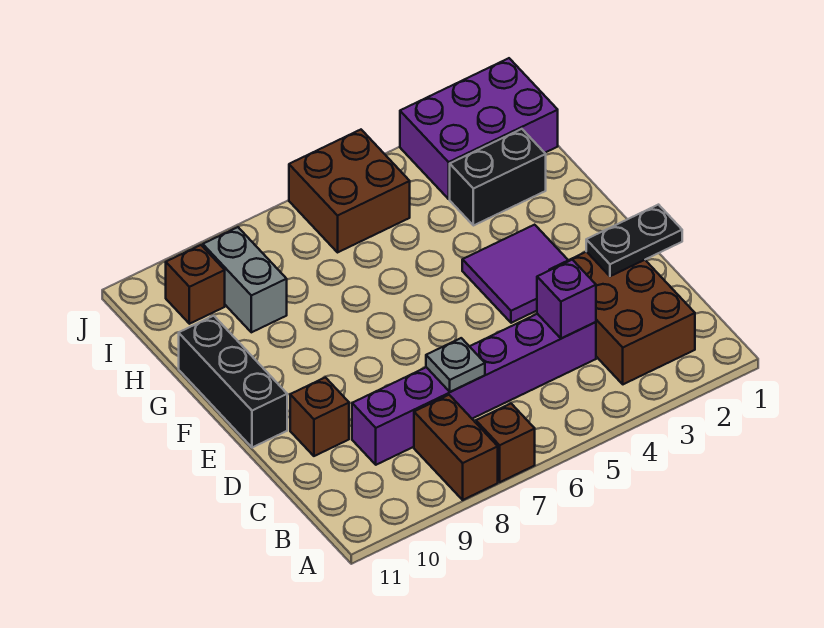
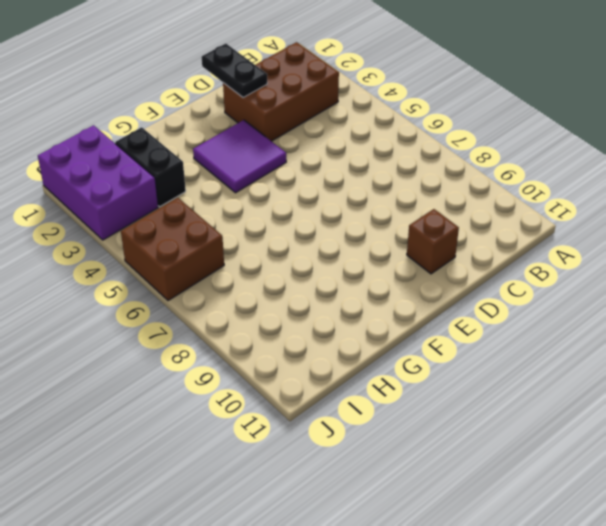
none -> brown brick A7 level 1
none -> brown brick A8:B8 level 1
none -> purple brick C4:C9 level 1

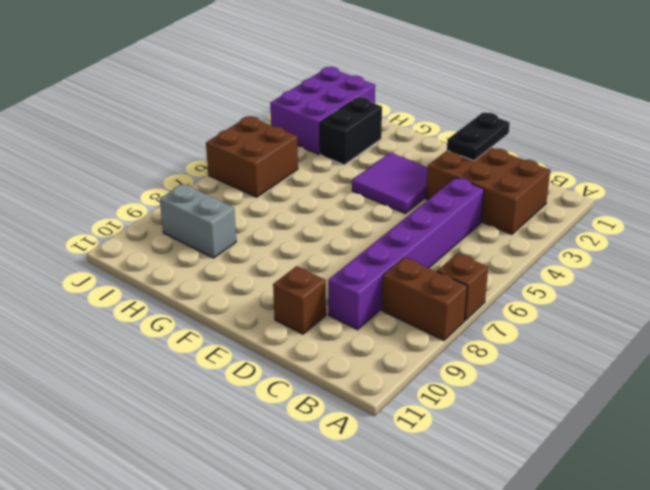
none -> black brick E11:G11 level 1
none -> brown brick I10 level 1
none -> purple brick C4 level 2

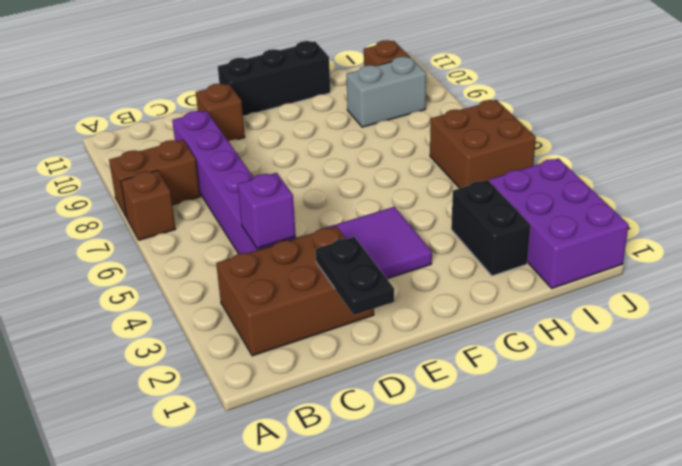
none -> grey plate C7 level 2

